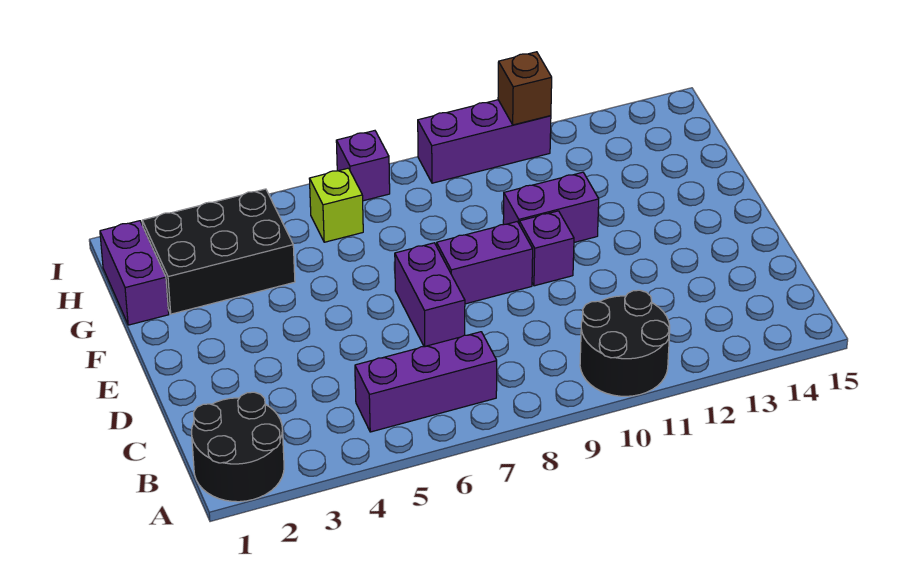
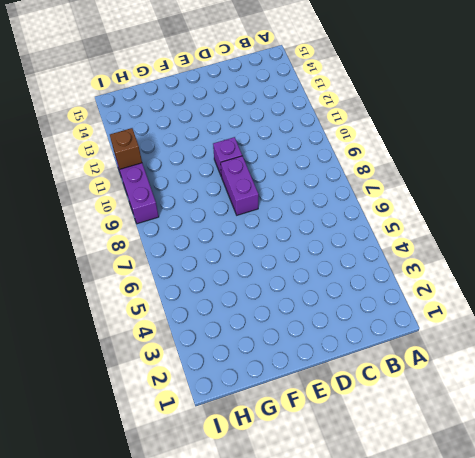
none -> black round brick A1:B2 level 1
none -> black round brick A10:B11 level 1
none -> purple brick B5:B7 level 1

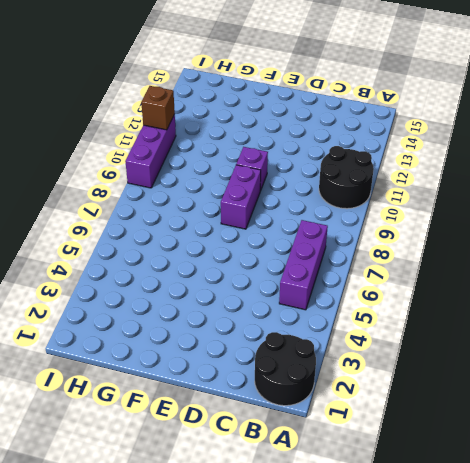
none -> purple brick D7:E7 level 1
none -> purple brick F10:F11 level 1
none -> purple brick G1:H1 level 1

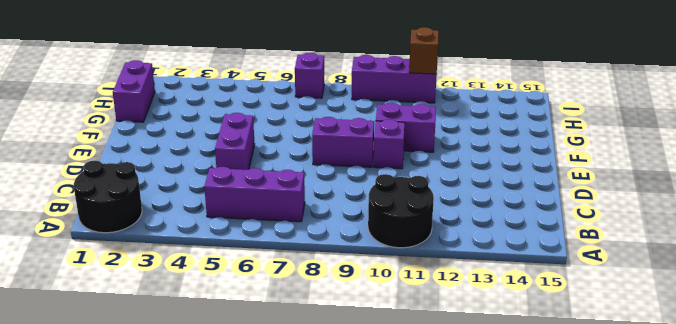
purple brick D5:E5 level 1 -> purple brick D7:E7 level 1
none -> black brick G2:H4 level 1
none -> lime brick H6 level 1

